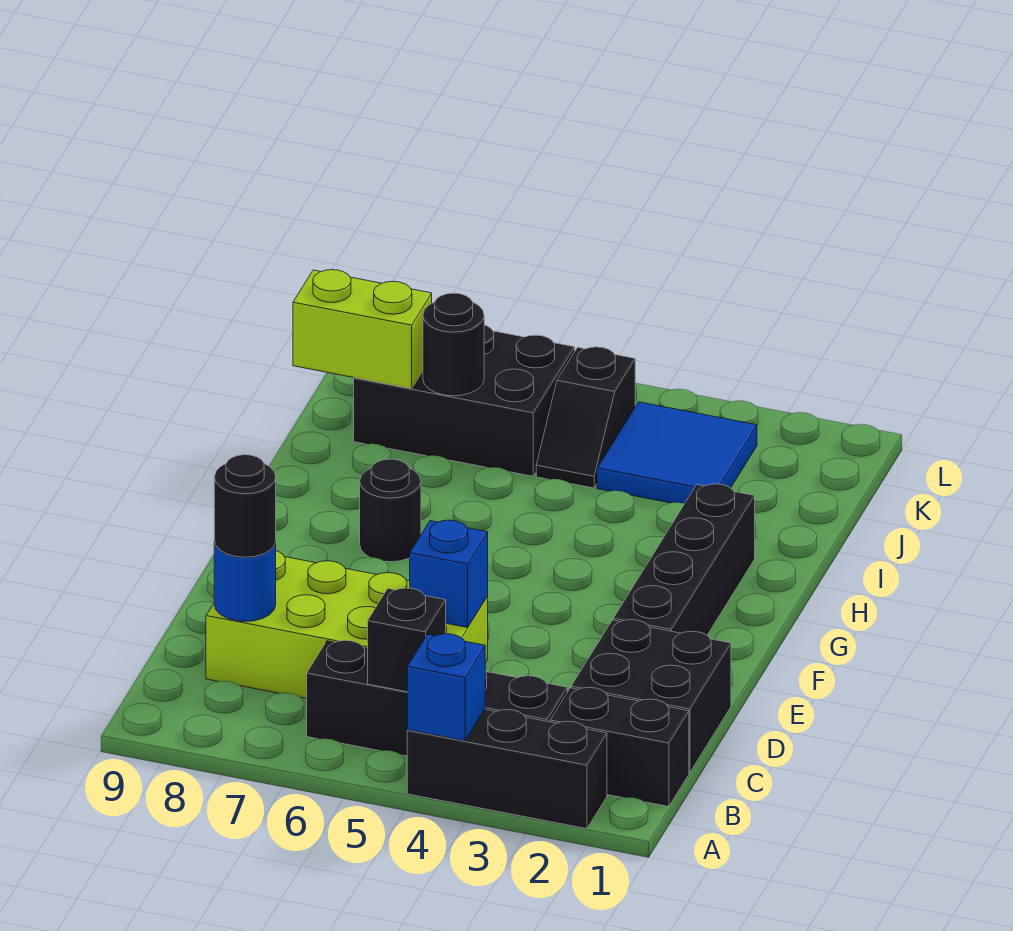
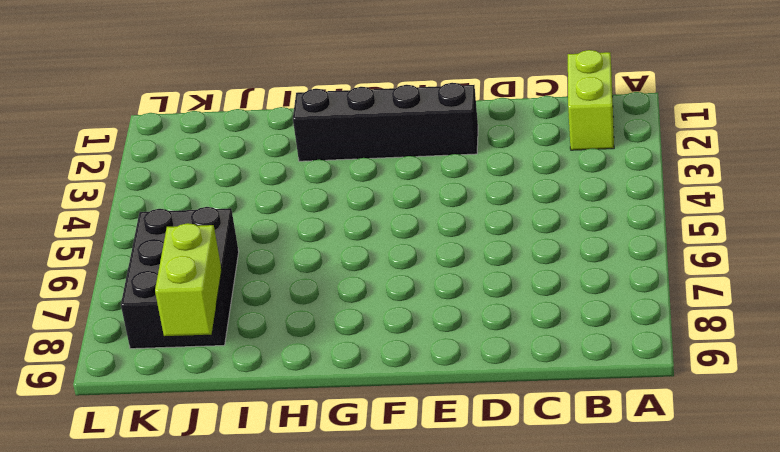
lime brick B1:B2 level 1 -> black brick B1:B2 level 1
none -> black brick A2:A4 level 1
none -> black brick B3:B6 level 1
none -> black brick C1:D2 level 1

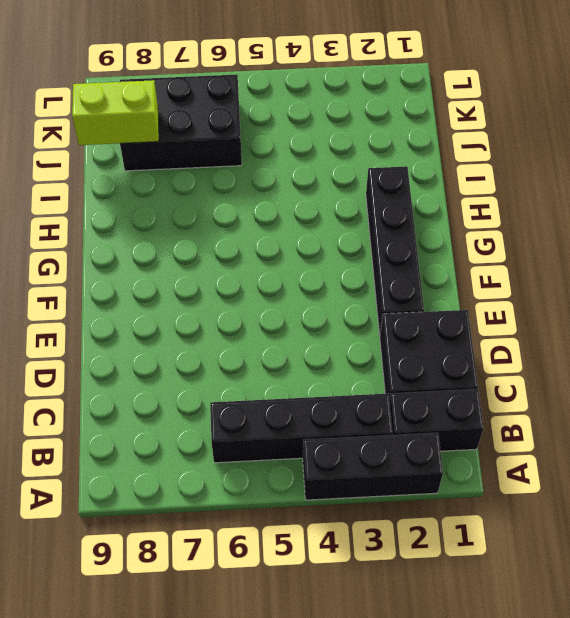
none -> lime brick C5:D8 level 1
none -> black round brick G7 level 1
none -> blue tile J3:K4 level 1

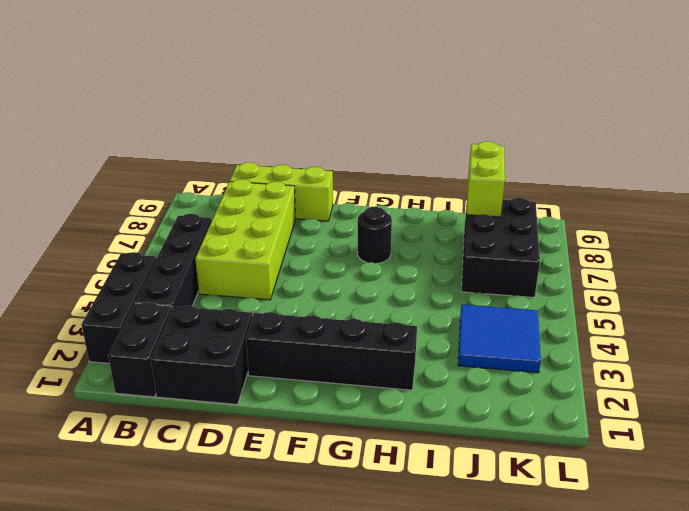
lime brick C9:E9 level 1 -> none
none -> black slope J5:K5 level 1 top K
none -> blue brick A4 level 2
none -> black brick B5 level 2

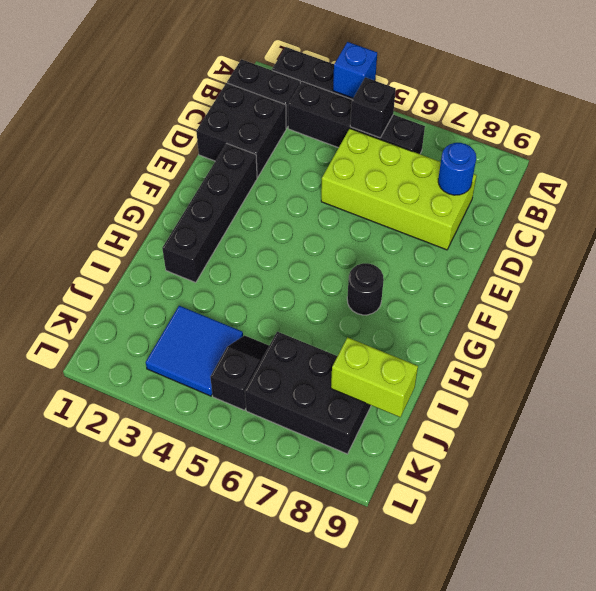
none -> blue brick D5 level 2
none -> black round brick J7 level 2
none -> black round brick C8 level 3

